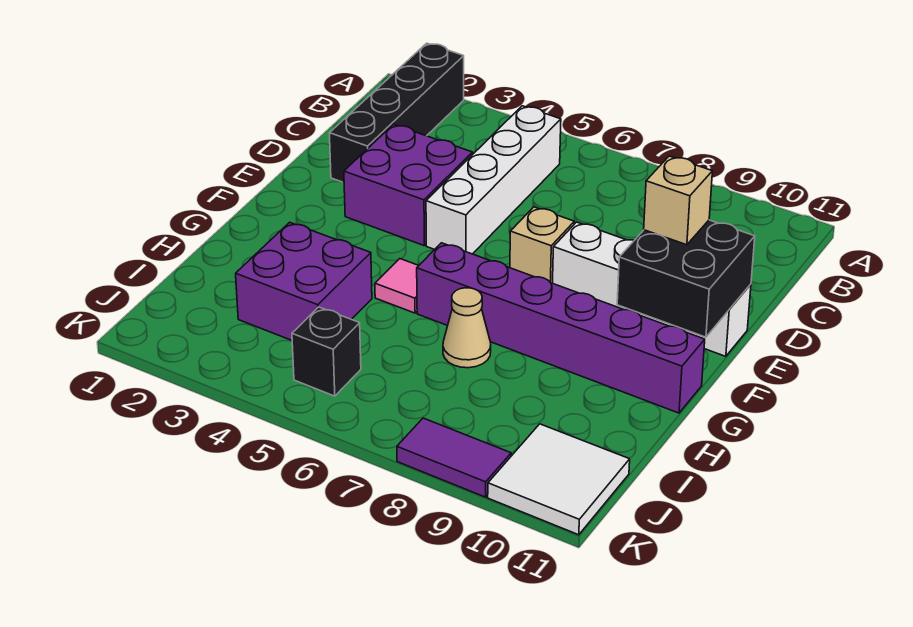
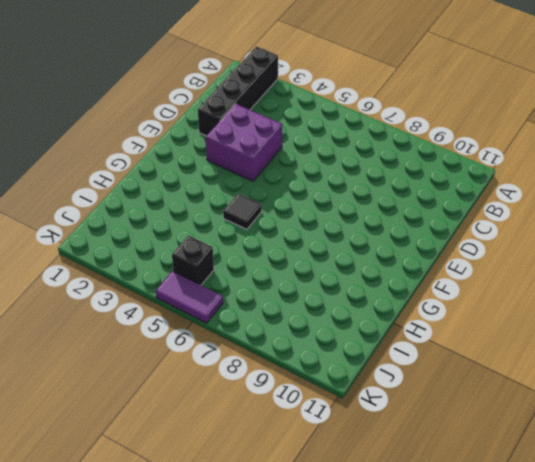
black tile G5 level 1 -> pink tile G5 level 1
purple tile K5:K6 level 1 -> purple tile K8:K9 level 1
none -> white brick B5:E5 level 1
none -> tan brick E7 level 1
none -> white brick E8:E11 level 1

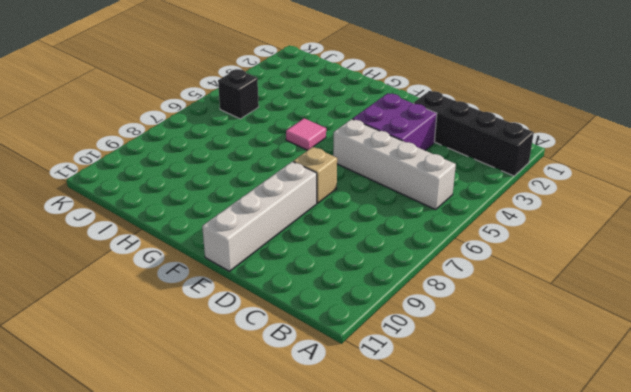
none -> purple brick G6:G11 level 1
none -> purple brick H3:I4 level 1
none -> tan cone H7 level 1

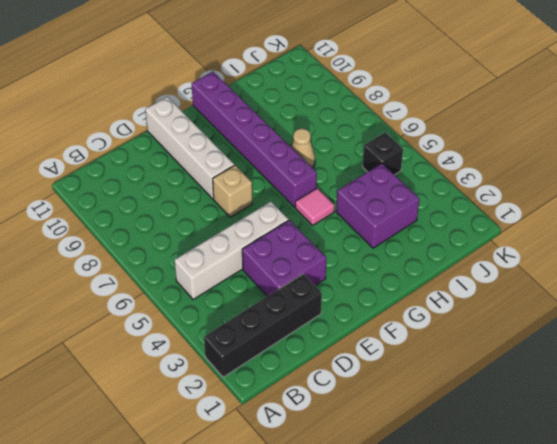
none -> white tile J10:K11 level 1
none -> purple tile K8:K9 level 1
none -> black brick E10:F11 level 2

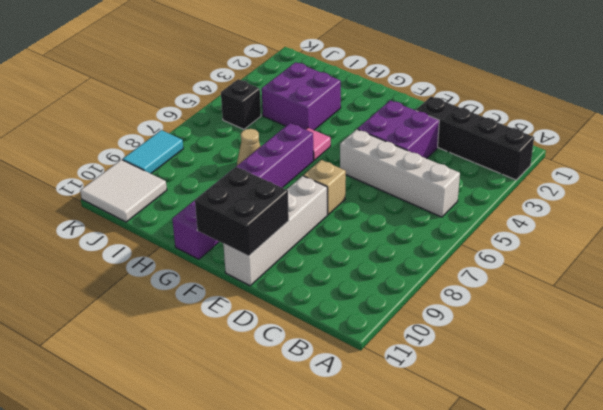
cyan tile K8:K9 level 1 -> purple tile K8:K9 level 1
none -> tan brick E10 level 3

